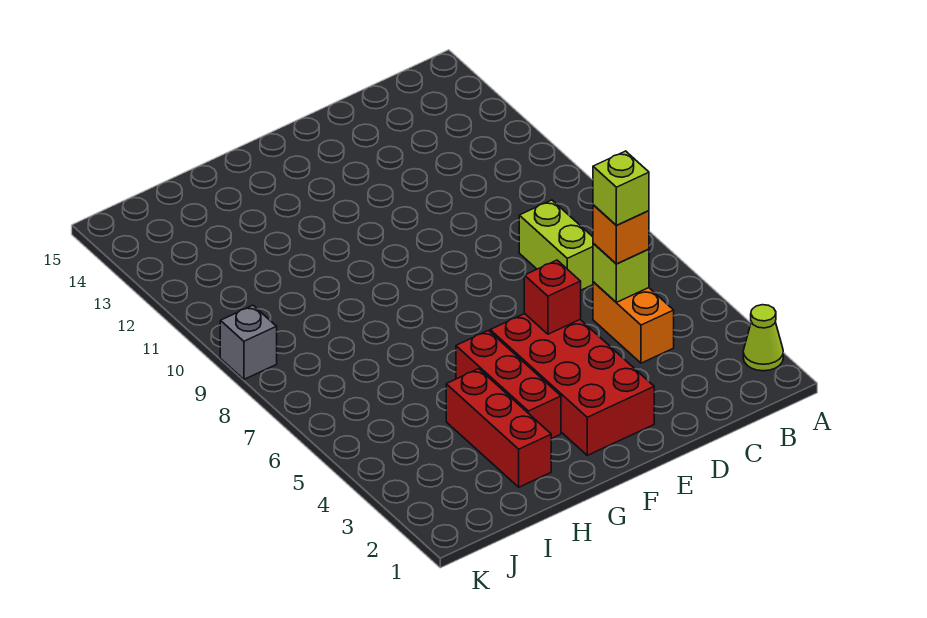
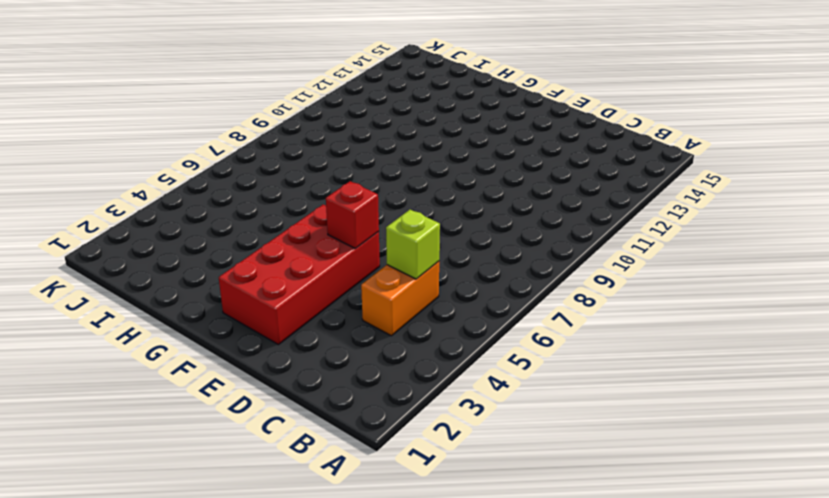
none -> lime cone A2 level 1
none -> lime brick C7:C8 level 1

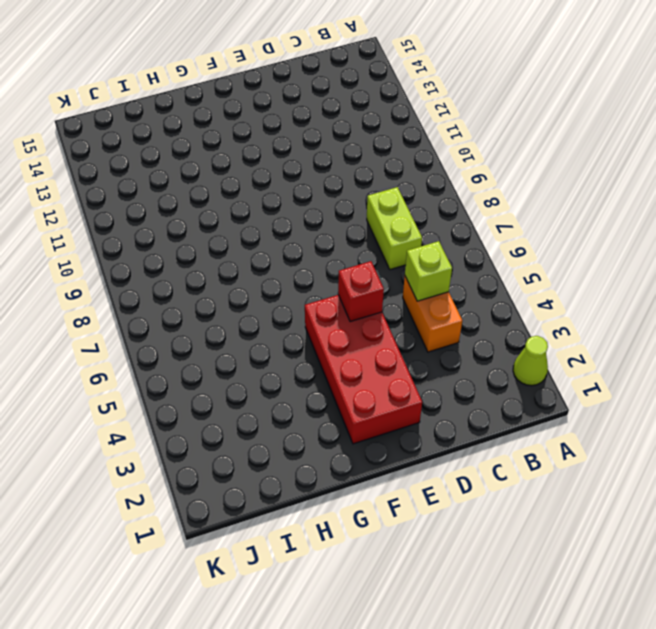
none -> red brick G3:G5 level 1
none -> red brick H2:H4 level 1

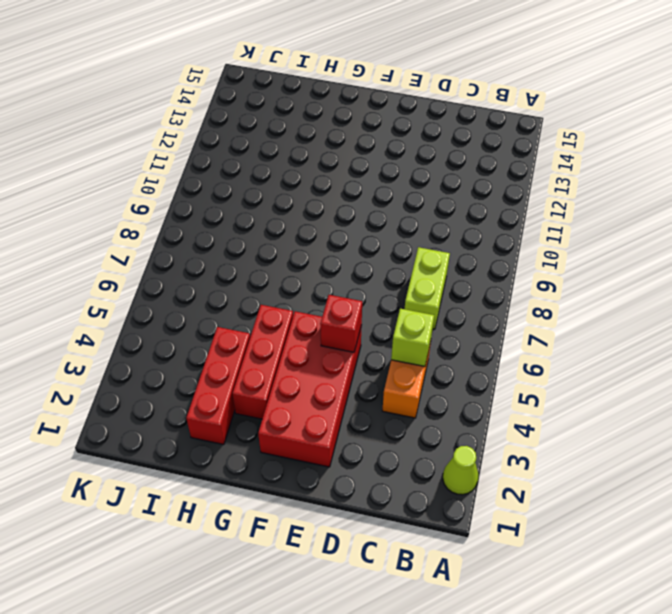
none -> grey brick K9 level 1
none -> orange brick C5 level 3

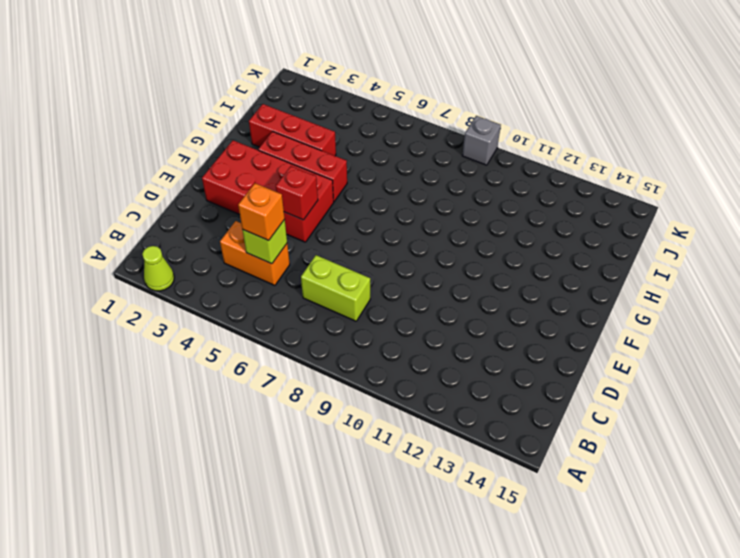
none -> lime brick C5 level 4

